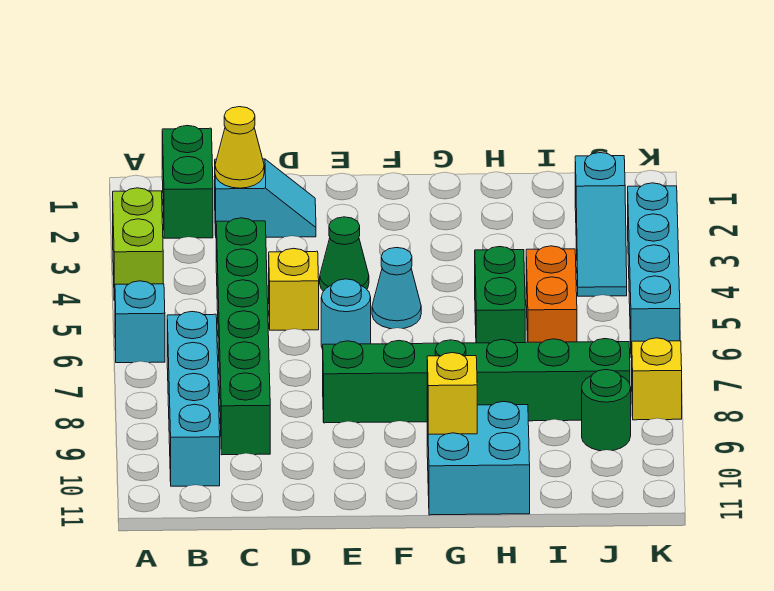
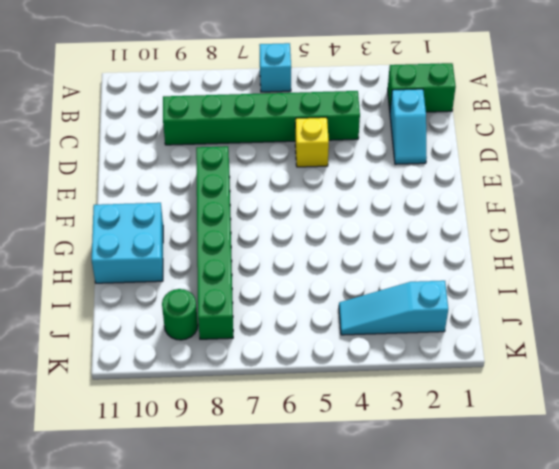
none -> lime brick A3:A4 level 1
none -> cyan brick B7:B10 level 1
none -> green cone E4 level 1

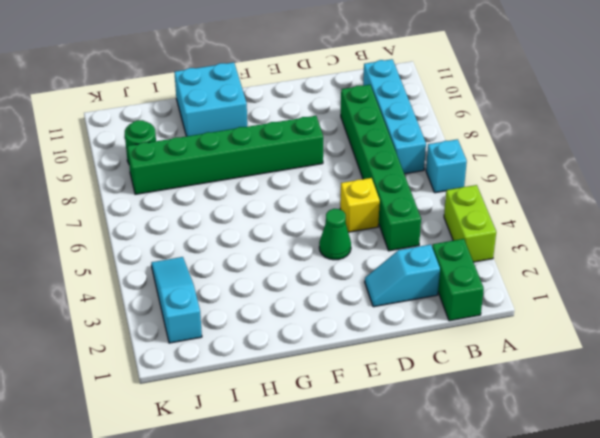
none -> cyan round brick E6 level 1
none -> cyan cone F5 level 1
none -> green brick H5:H6 level 1

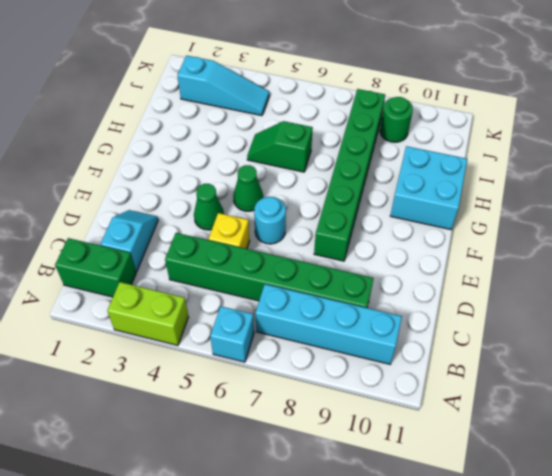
green cone F5 level 1 -> cyan cone F5 level 1
green slope H5:H6 level 1 top 6 -> green brick H5:H6 level 1
none -> orange brick I5:I6 level 1
none -> cyan brick K3:K6 level 1
none -> yellow brick K8 level 1

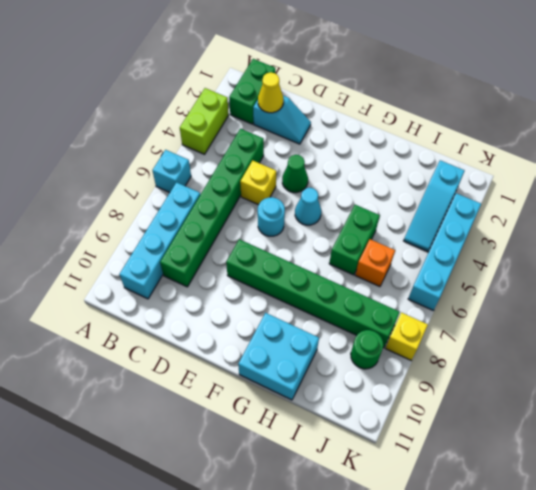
orange brick I6 level 1 -> orange brick I5:I6 level 1
none -> yellow brick G10 level 2

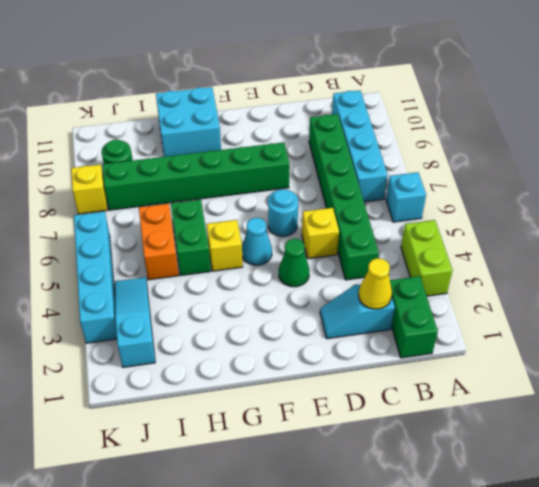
yellow brick G5 level 1 -> yellow brick G10 level 2

